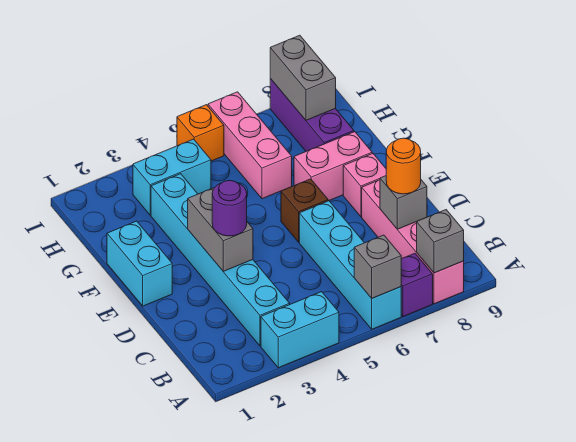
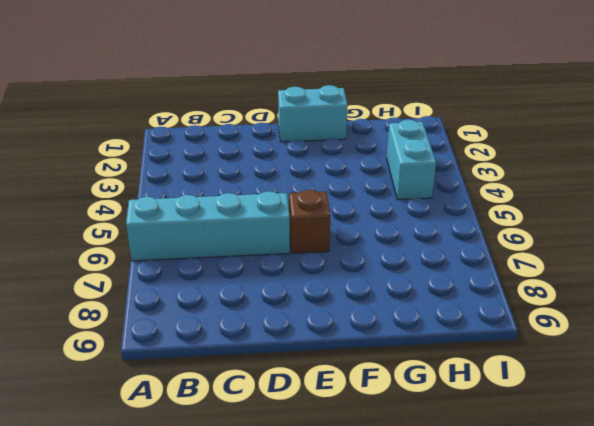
none -> cyan brick A3:A4 level 1
none -> purple brick A7 level 1
none -> pink brick A8:D8 level 1

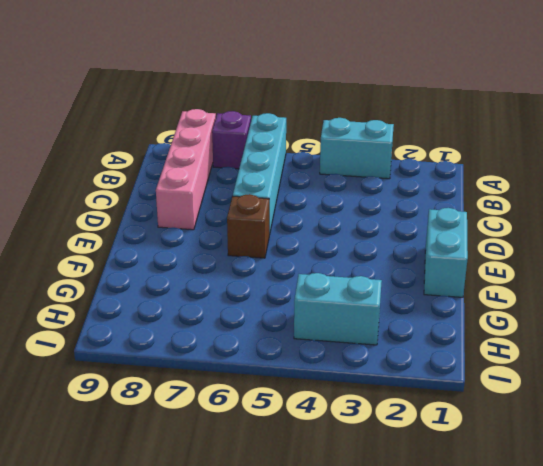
none -> cyan brick B3:G3 level 1
none -> pink brick E8 level 1
none -> pink brick F7:F8 level 1

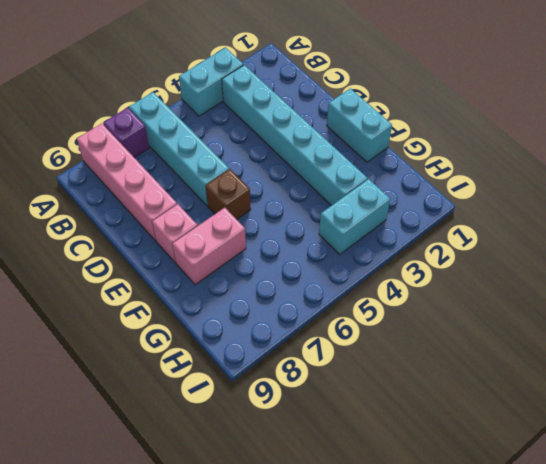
none -> pink brick G6:I6 level 1
none -> purple brick G8:I8 level 1
none -> orange brick I5 level 1

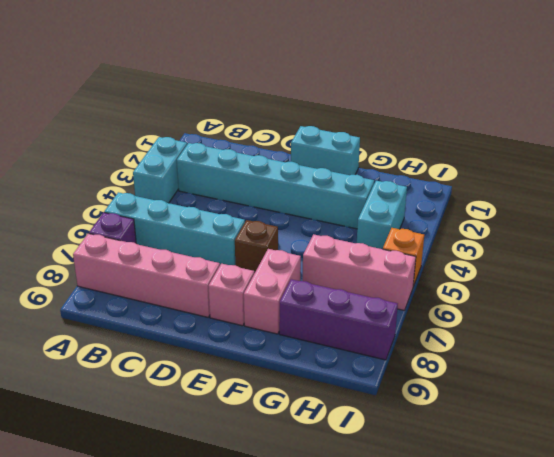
none -> grey brick A6 level 2
none -> grey brick A8 level 2
none -> grey brick C8 level 2

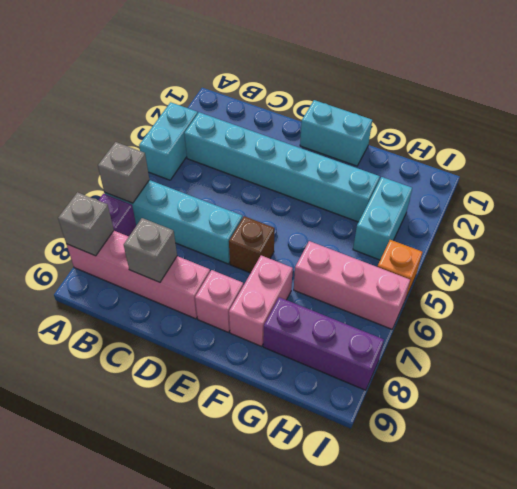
none -> grey brick D3:E3 level 2
none -> grey brick H8:I8 level 2
none -> orange round brick C8 level 3

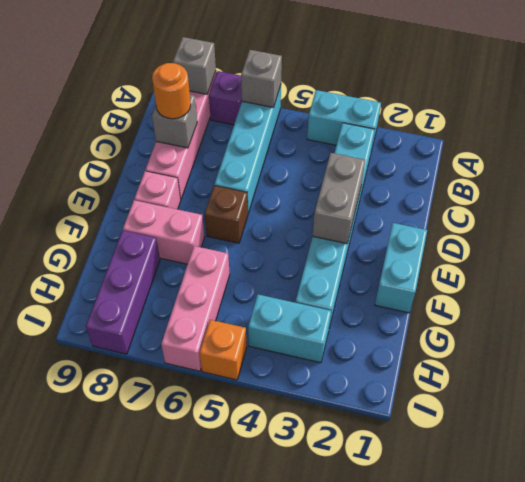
none -> grey brick H8:I8 level 2
none -> purple round brick D3 level 3

